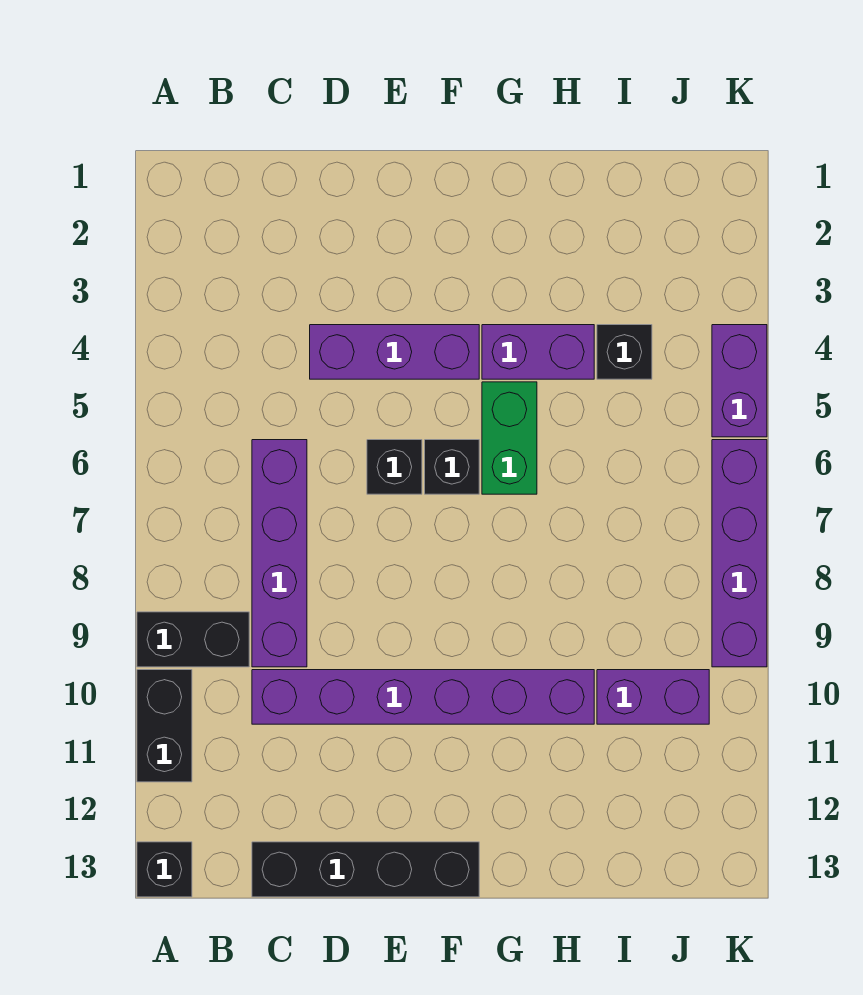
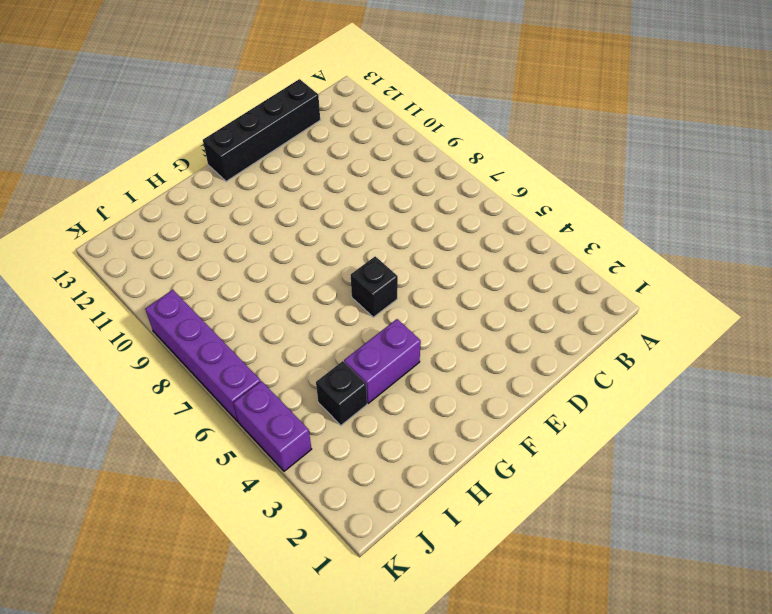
none -> black brick A9:B9 level 1
none -> black brick A10:A11 level 1
none -> black brick A13 level 1

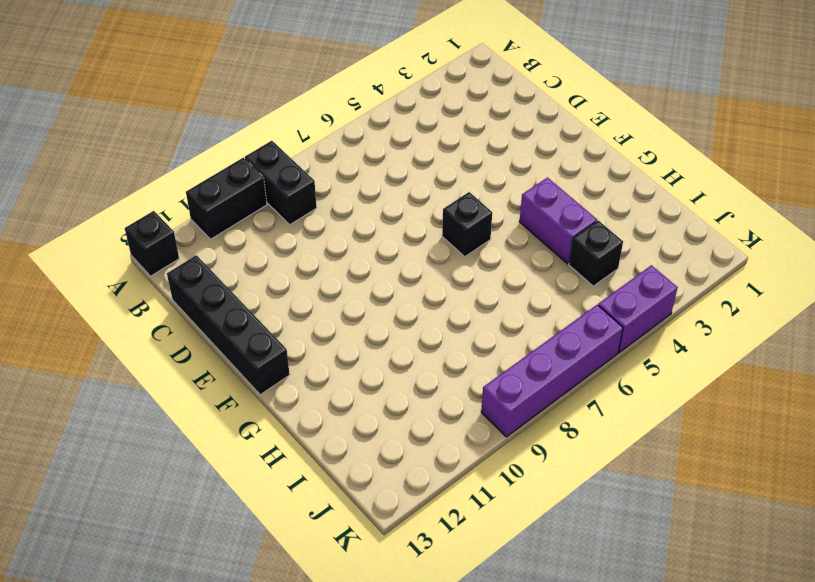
none -> purple brick C6:C9 level 1
none -> purple brick C10:H10 level 1
none -> purple brick D4:F4 level 1

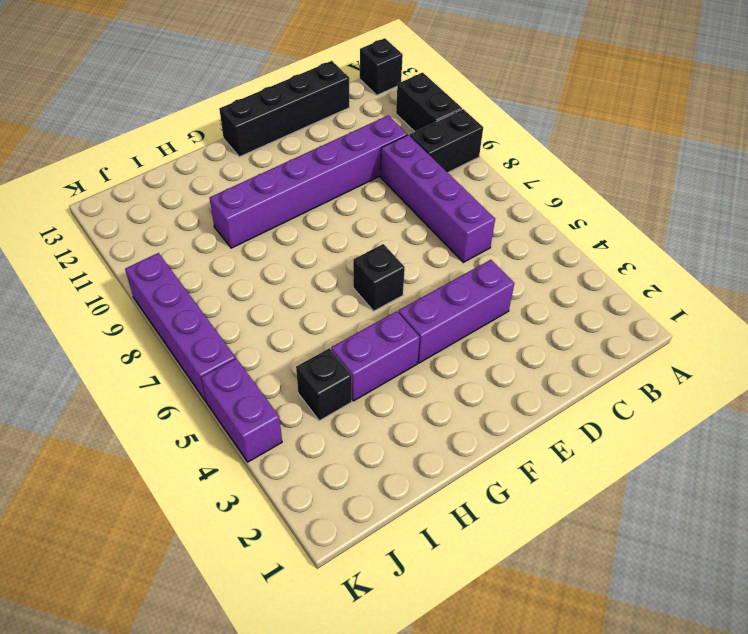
none -> black brick E6 level 1
none -> green brick G5:G6 level 1
none -> purple brick I10:J10 level 1

